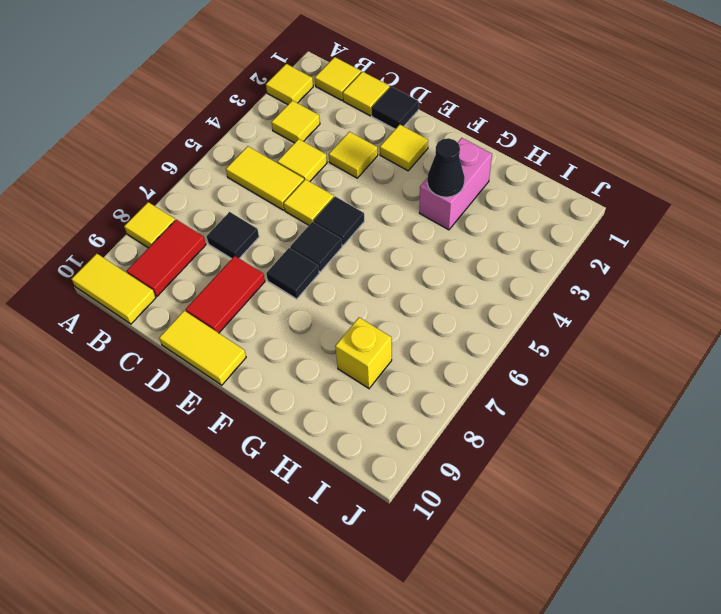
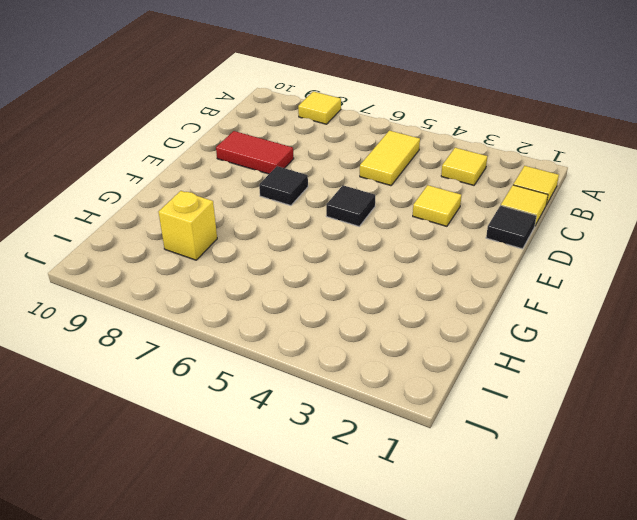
none -> yellow tile A2 level 1
none -> yellow tile A10:B10 level 1
none -> red tile B8:B9 level 1

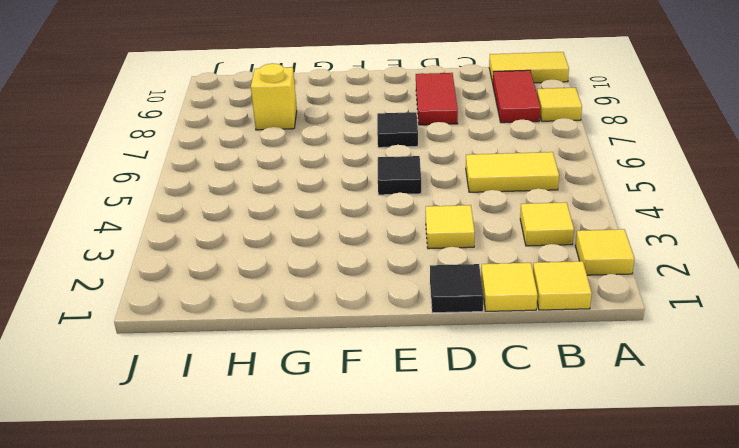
none -> yellow tile C4 level 1
none -> black tile C7 level 1
none -> yellow tile D5 level 1

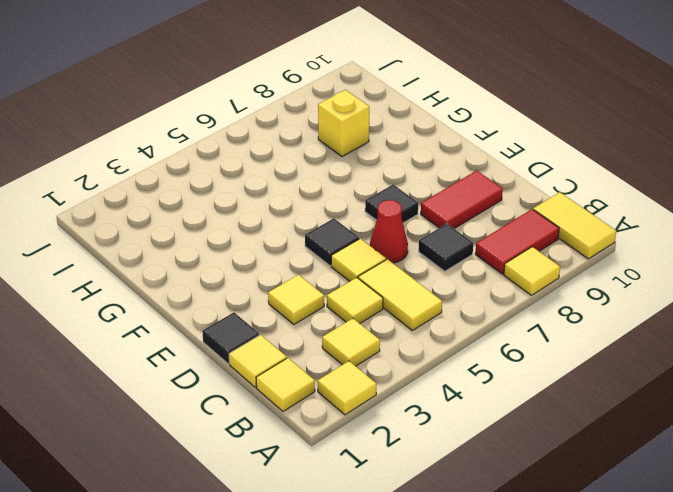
red cone D6 level 1 -> none
none -> yellow tile D10:E10 level 1
none -> yellow tile E2 level 1
none -> black tile E6 level 1

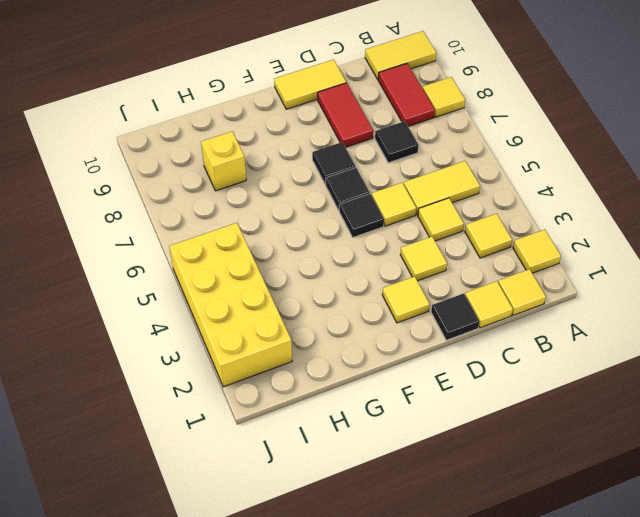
yellow brick I2:J5 level 1 -> none
none -> pink brick G2:G3 level 1
none -> black cone G3 level 2

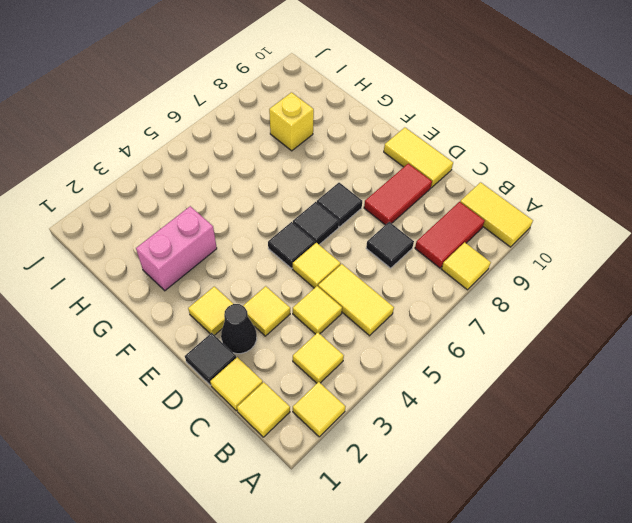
black cone D2 level 1 -> black cone G3 level 2

